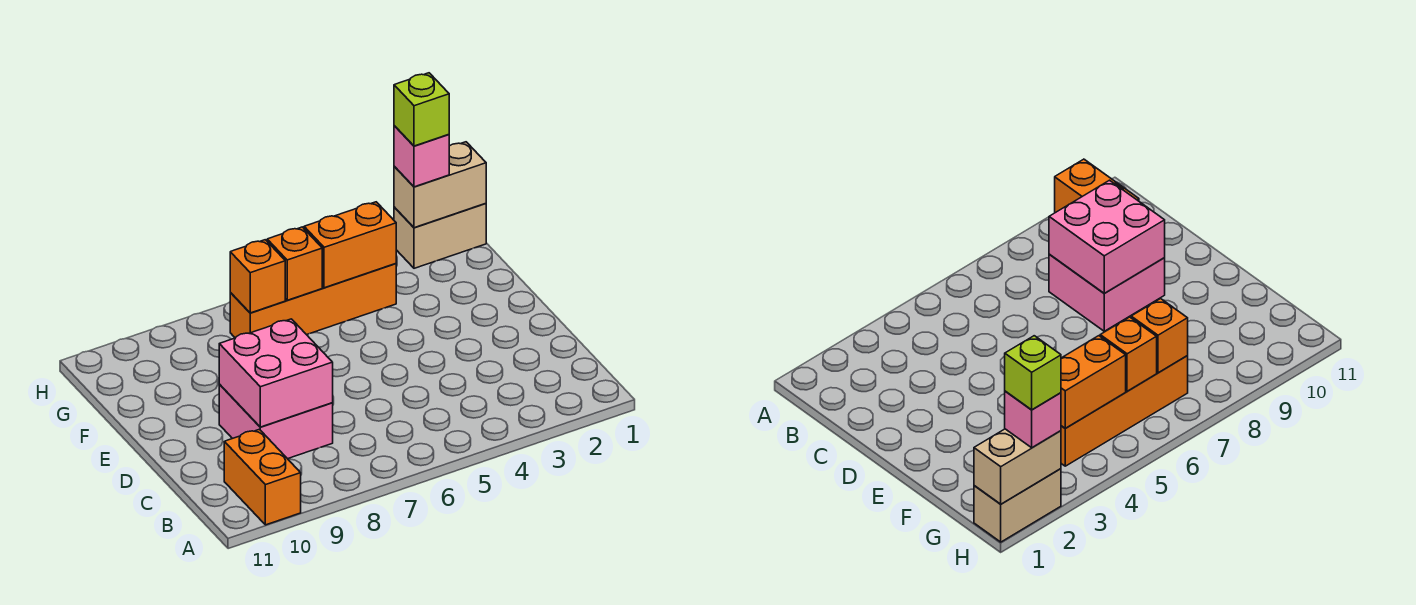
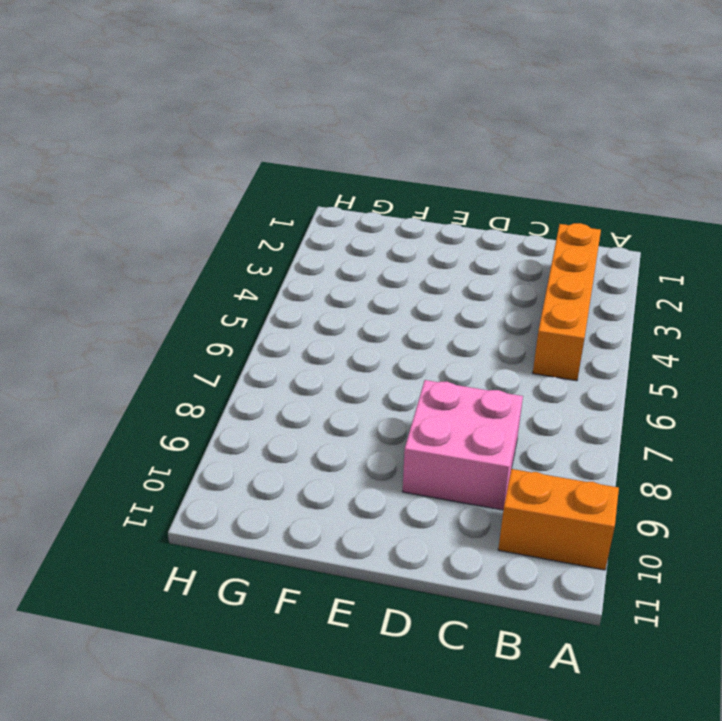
orange brick B2:B5 level 1 -> orange brick G4:G7 level 1
none -> tan brick H1:H2 level 1
none -> pink brick C8:D9 level 2

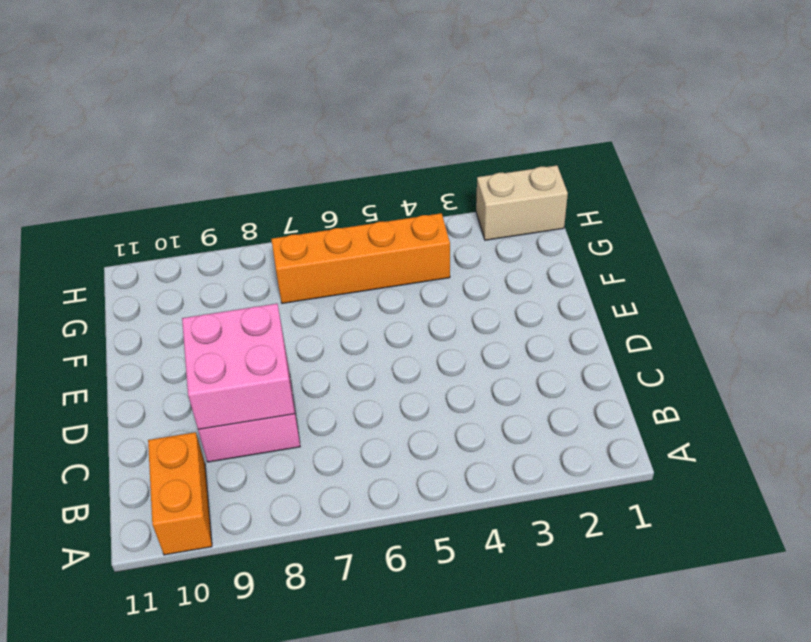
none -> orange brick G4:G5 level 2
none -> orange brick G6 level 2

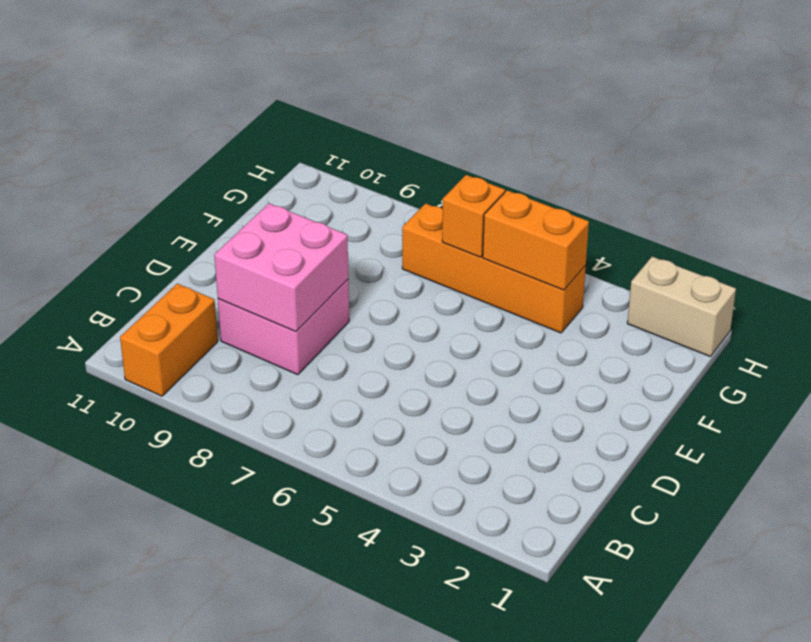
none -> orange brick G7 level 2
none -> tan brick H1:H2 level 2

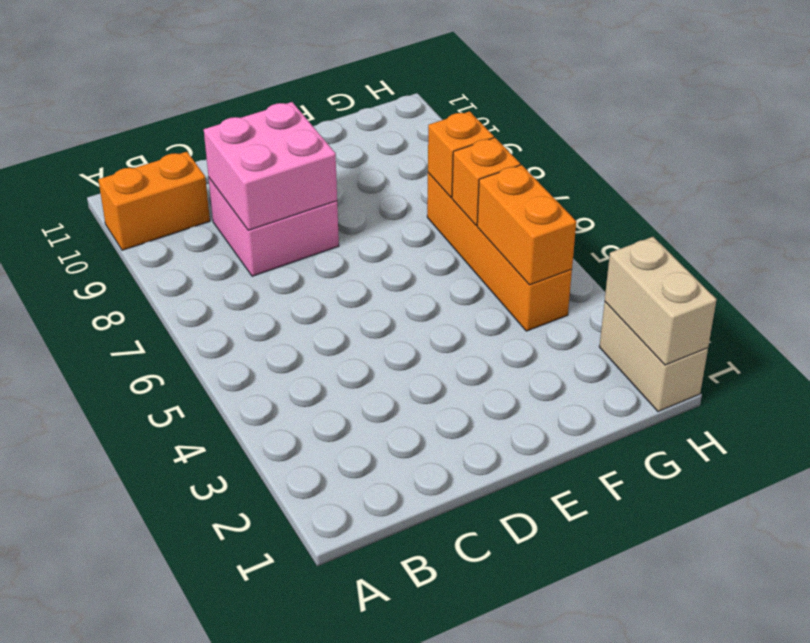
none -> pink brick H2 level 3
none -> lime brick H2 level 4

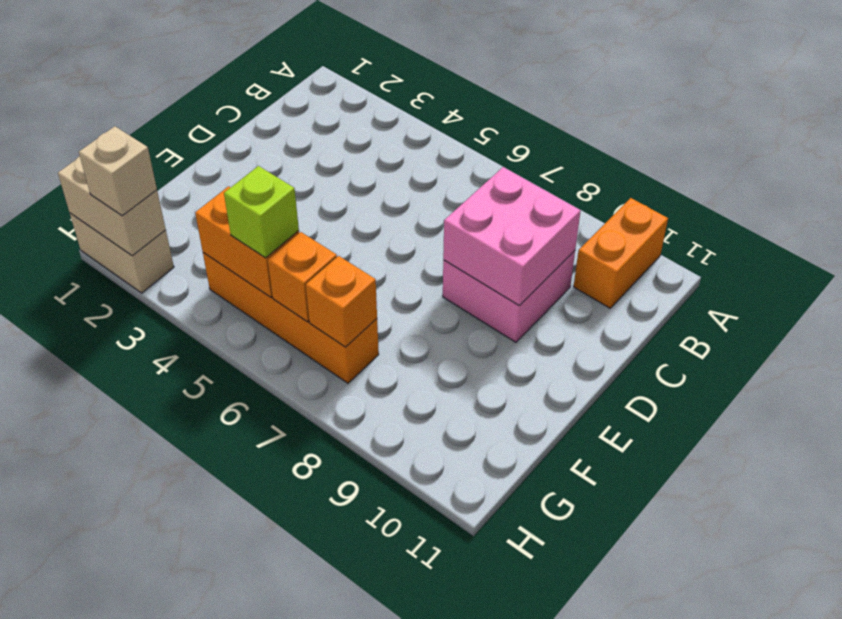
lime brick G5 level 3 -> lime brick H2 level 4
tan brick H2 level 3 -> pink brick H2 level 3

